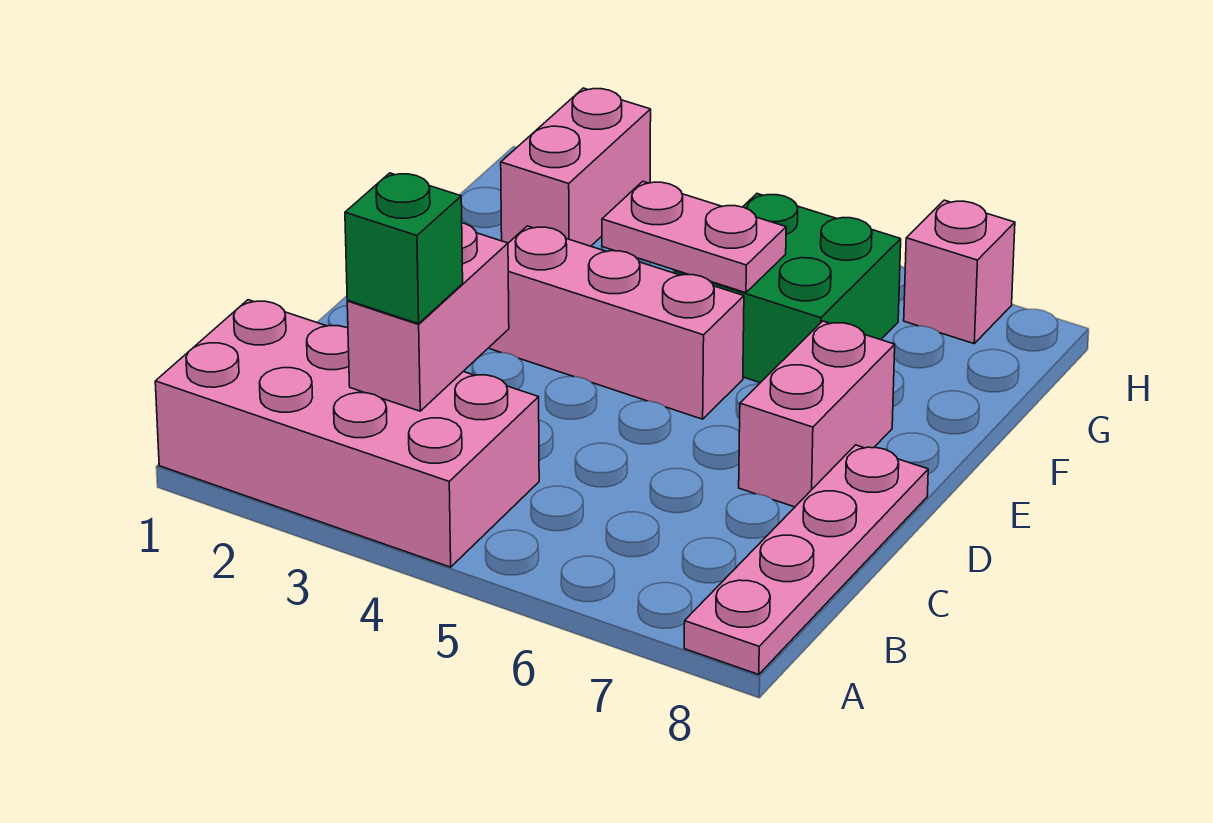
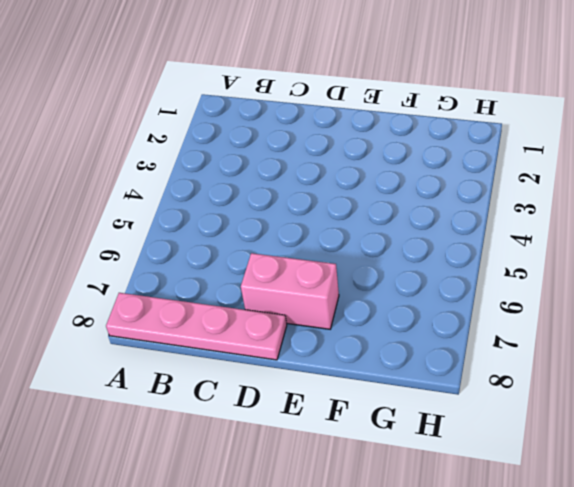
none -> pink brick A1:B4 level 1
none -> pink brick E3:E5 level 1

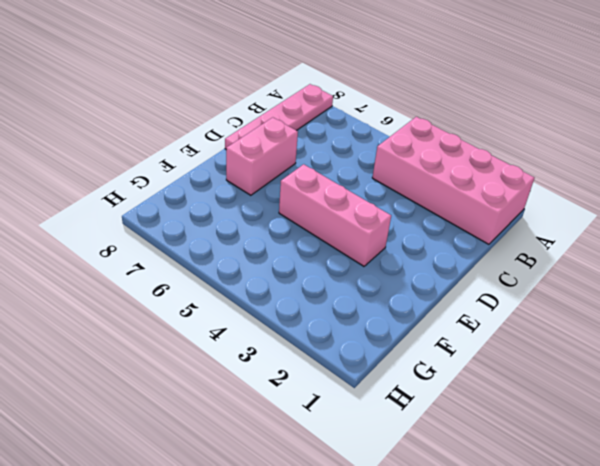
none -> green brick F5:G6 level 1
none -> pink brick G2:H2 level 1

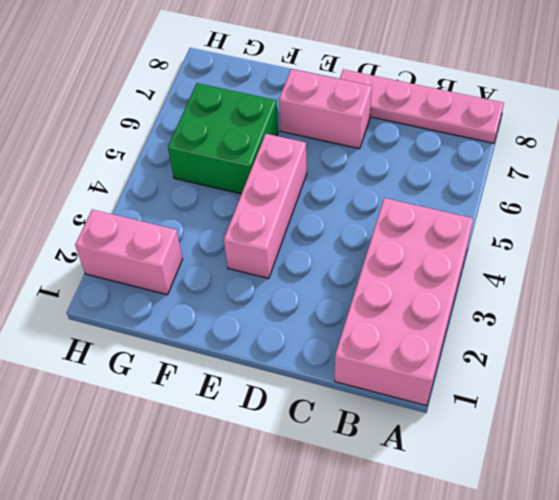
none -> pink brick H7 level 1
none -> pink brick B3:C3 level 2

